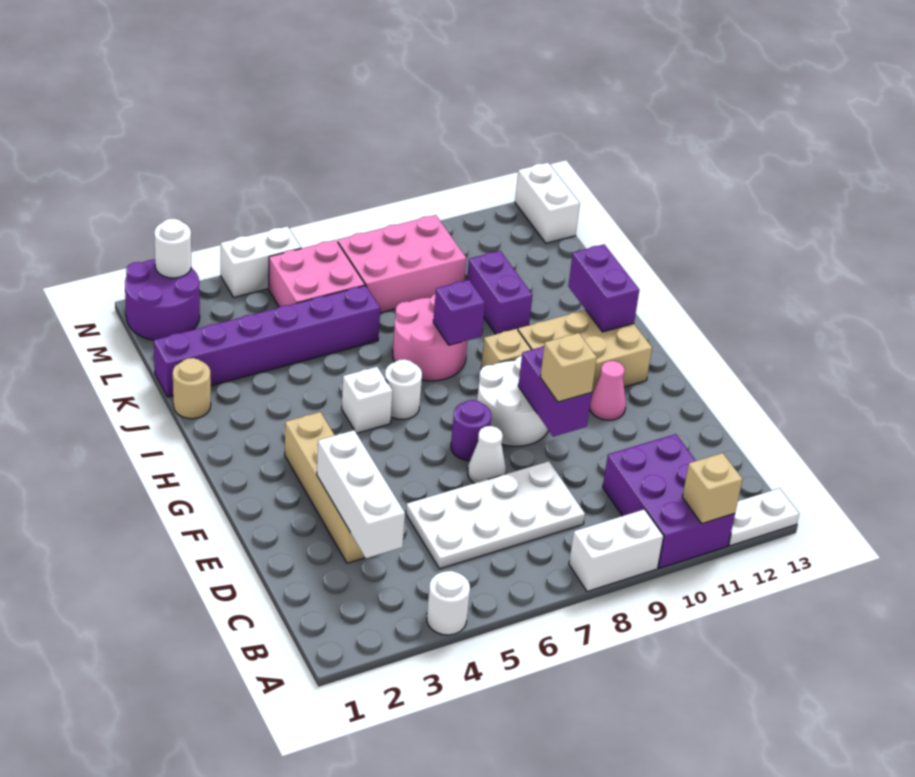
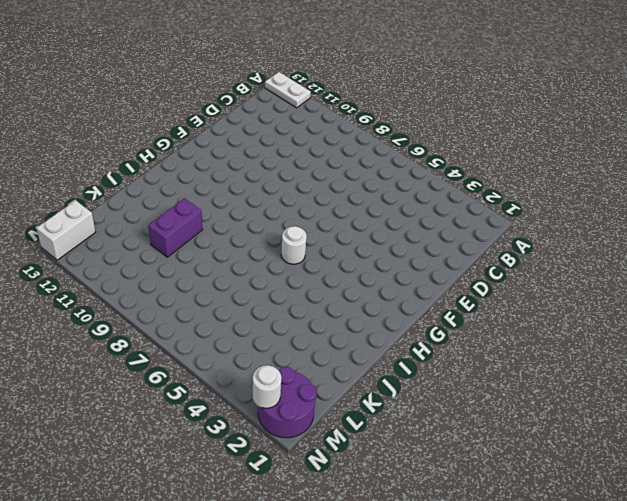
none -> white round brick A4 level 1
none -> white brick A8:A9 level 1
none -> purple brick A10:C11 level 1
none -> white plate C5:D8 level 1

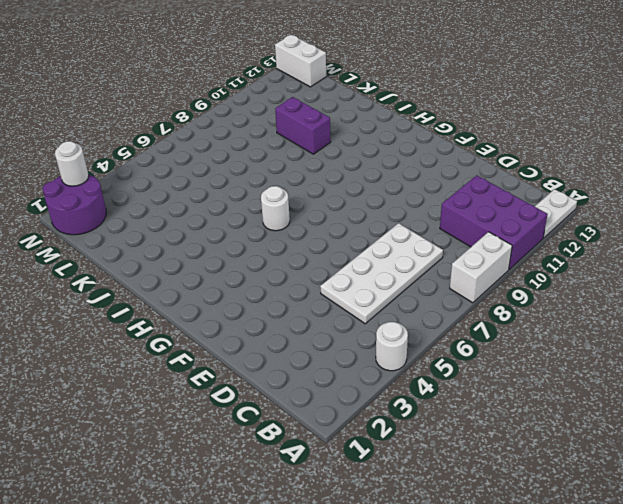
none -> tan brick D3:G3 level 1
none -> white cone E7 level 1
none -> purple round brick F7 level 1
none -> white round brick F8:G9 level 1

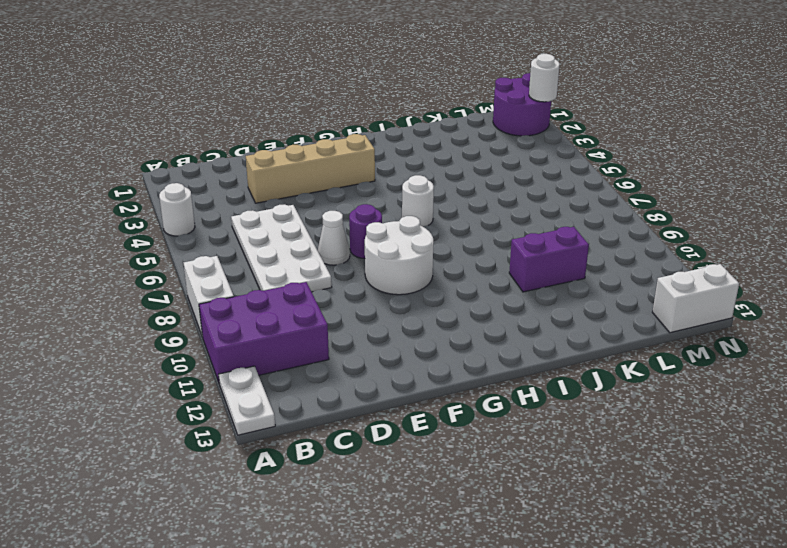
none -> pink cone F11 level 1
none -> tan brick G10:H12 level 1
none -> white brick H5 level 1
none -> tan brick H9 level 1

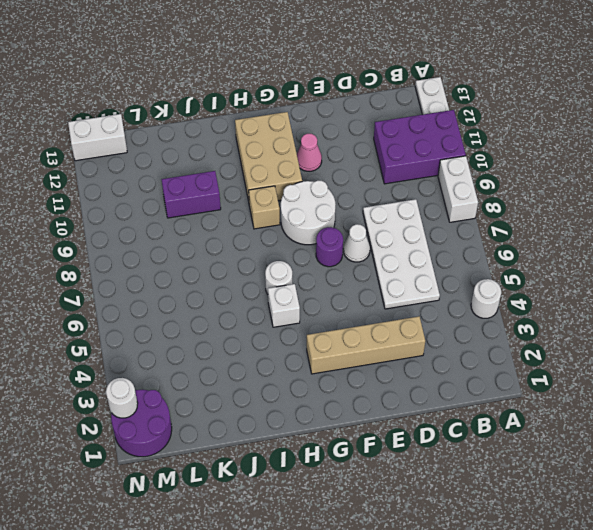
none -> pink round brick I7:J8 level 1
none -> tan round brick J1 level 1
none -> purple brick K1:K6 level 1
none -> pink brick L5:M6 level 1

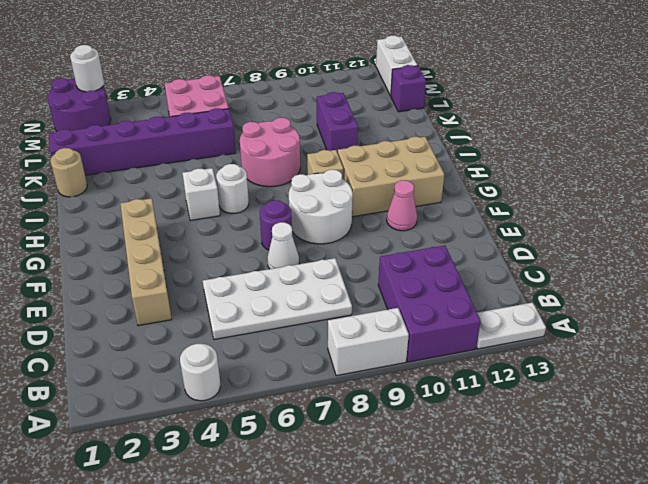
purple brick L13 level 1 -> purple brick I8 level 2
none -> pink brick L7:M9 level 1
none -> white brick N4:N5 level 1
none -> tan brick A11 level 2
none -> white brick C3:E3 level 2

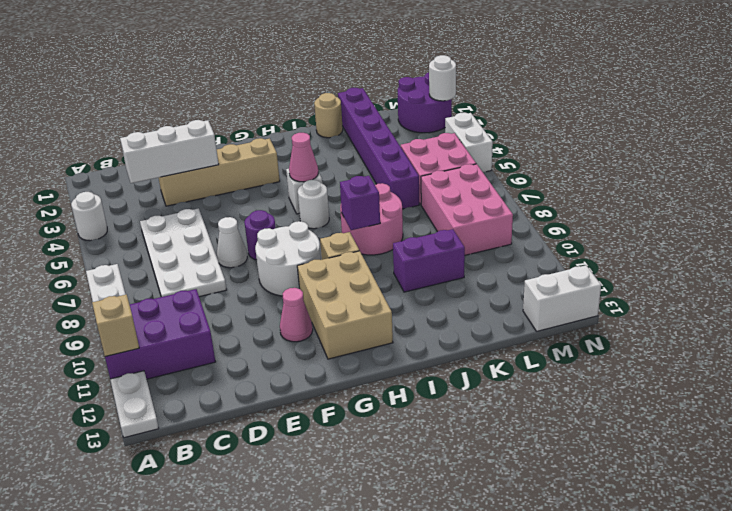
pink cone H5 level 2 -> none
none -> purple brick E9:F9 level 2
none -> purple brick H12:I12 level 2
none -> tan brick E9 level 3

